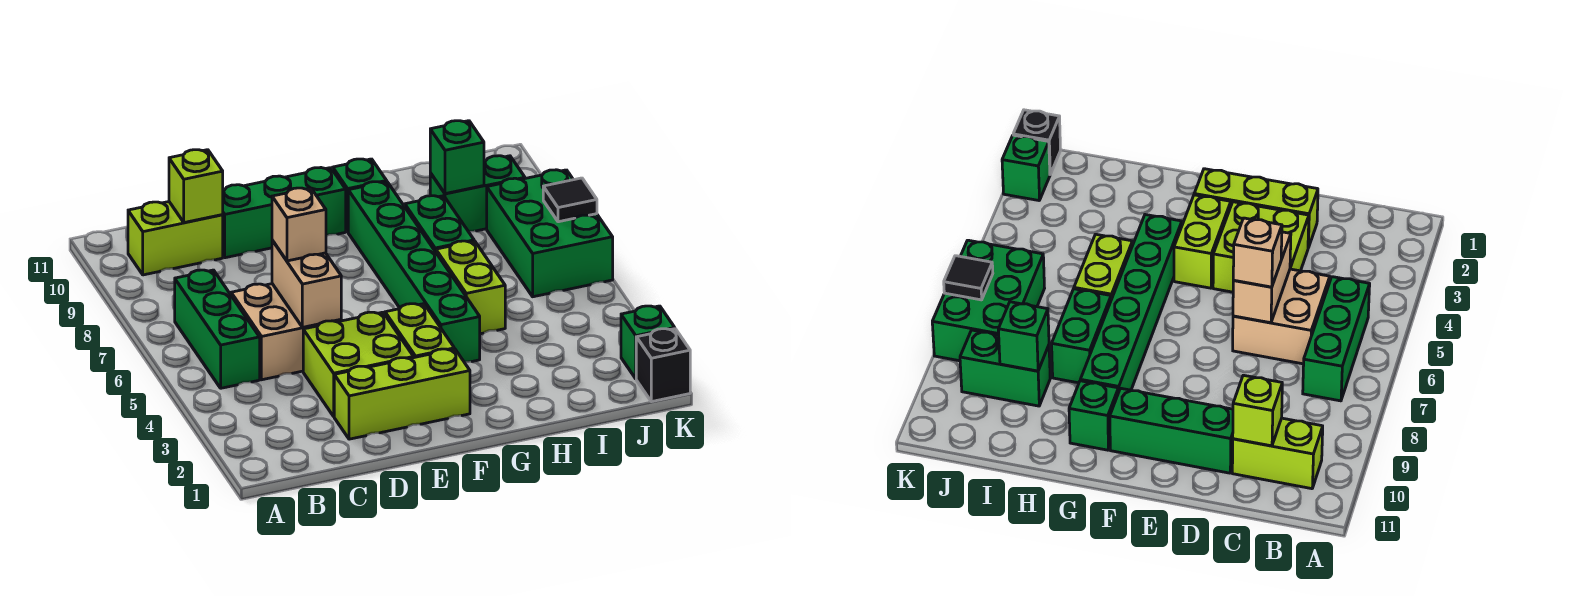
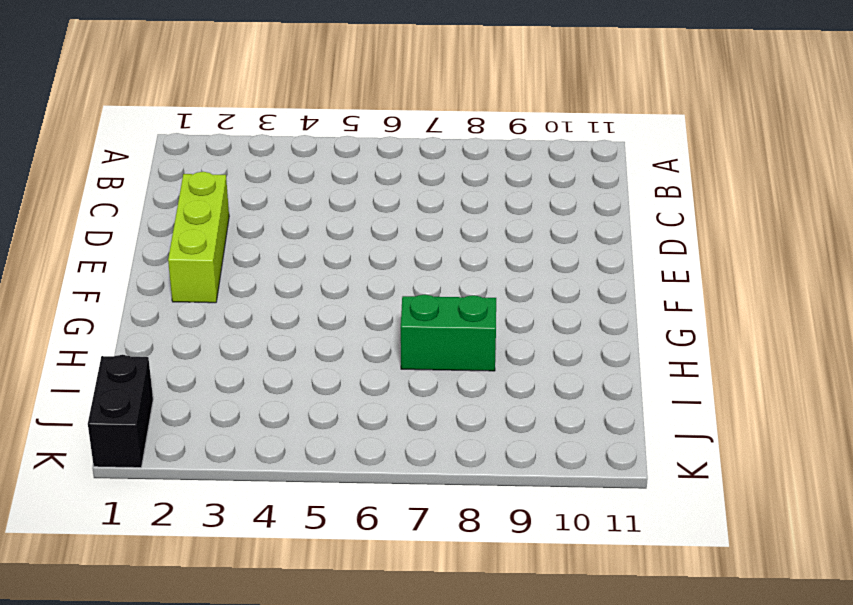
black brick J1:K1 level 1 -> black brick K1 level 1
none -> green brick B5:B7 level 1
none -> lime brick B10:C10 level 1
none -> tan brick C5:D6 level 1

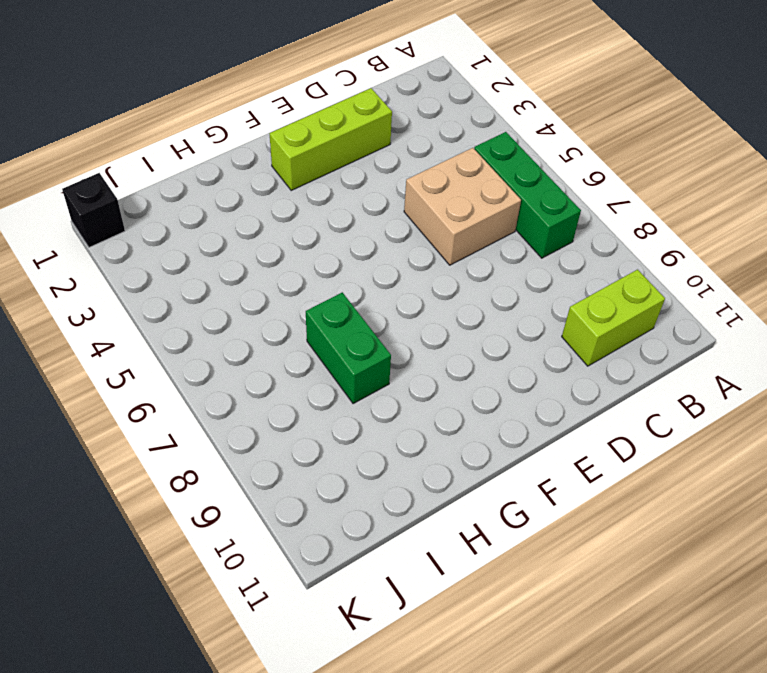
none -> lime brick D3:E4 level 1
none -> green brick D10:F10 level 1
none -> lime brick F3:F4 level 1

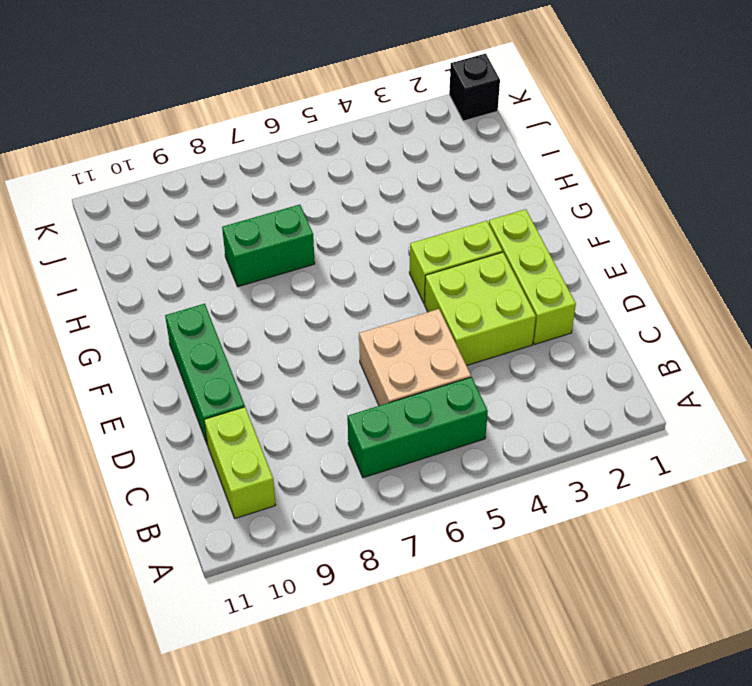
none -> green brick G4:G9 level 1
none -> green brick G10 level 1
none -> lime brick H5:H6 level 1

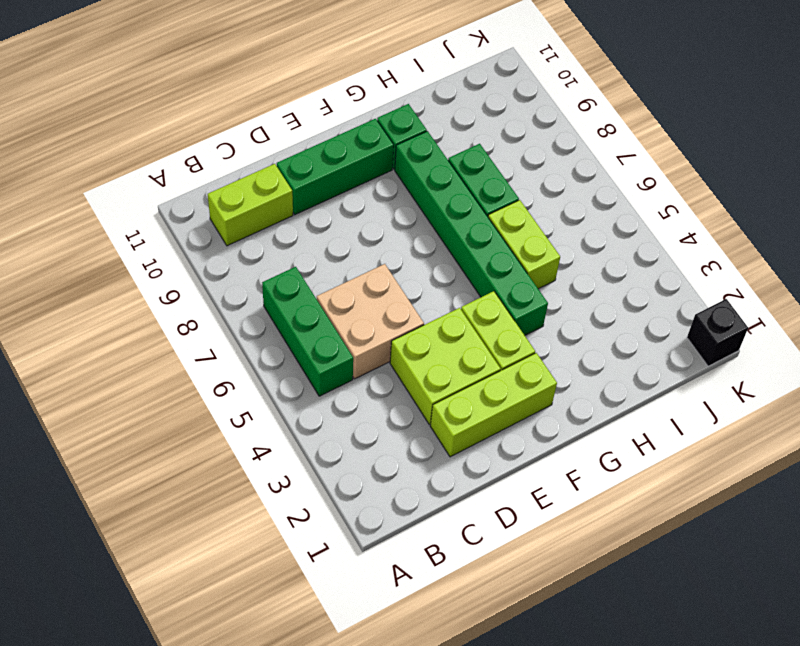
none -> green brick I9:J9 level 1
none -> green brick J6:K8 level 1
none -> green brick K2 level 1

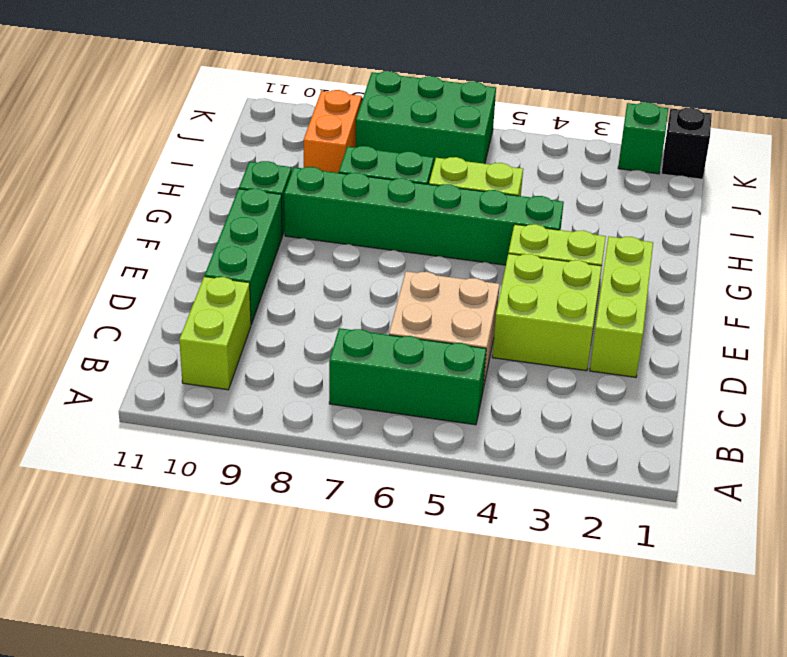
orange brick I9:J9 level 1 -> green brick I9:J9 level 1
none -> lime brick C10 level 2
none -> tan brick D5:D6 level 2
none -> green brick I9 level 2

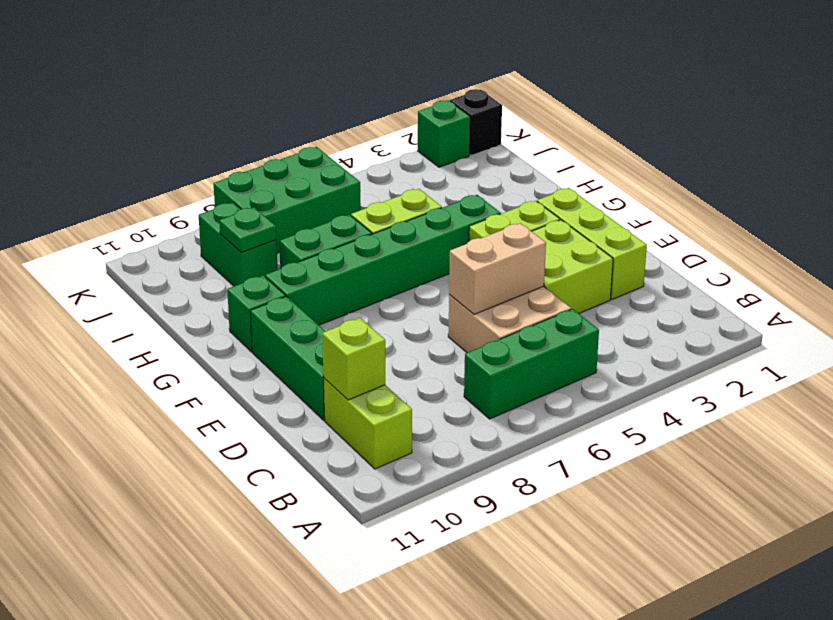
green plate I9 level 2 -> green brick I9 level 2
none -> black tile K7 level 2
none -> tan brick D6 level 3

